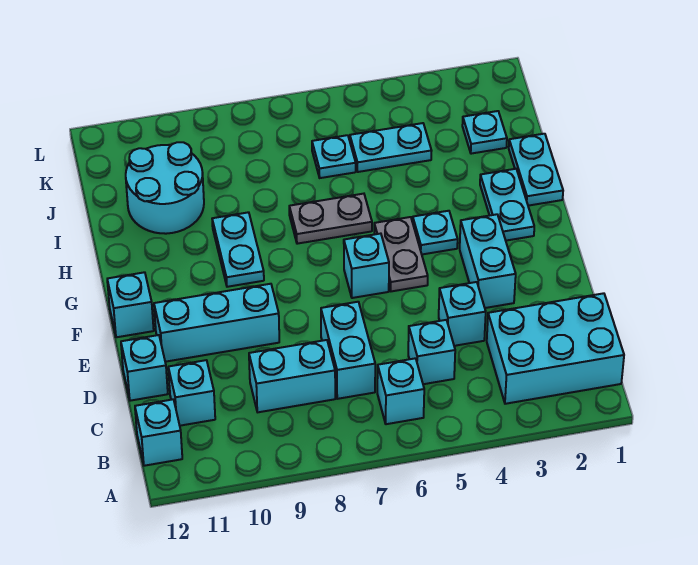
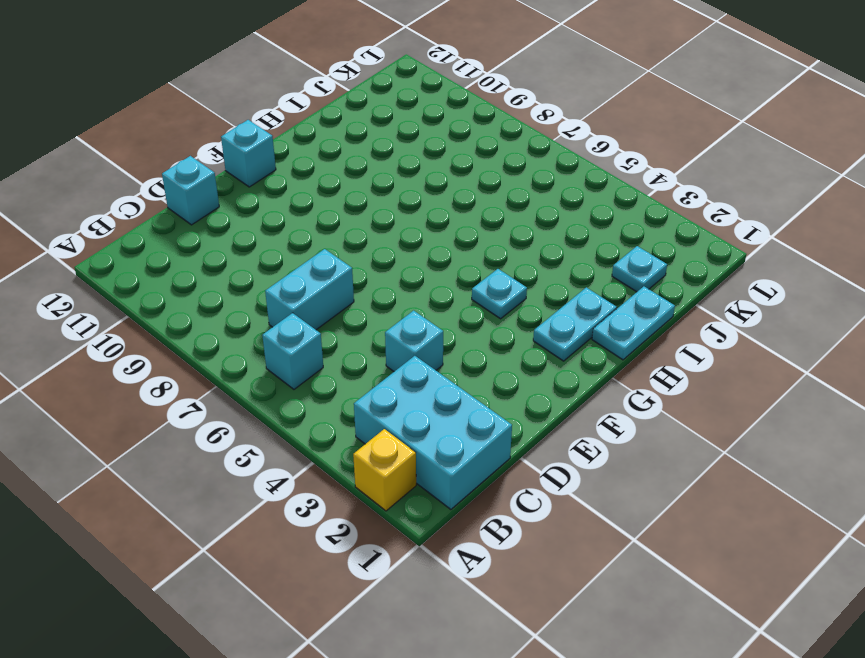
yellow brick A2 level 1 -> none
none -> cyan brick B12 level 1
none -> cyan brick C5 level 1
none -> cyan brick C8:C9 level 1

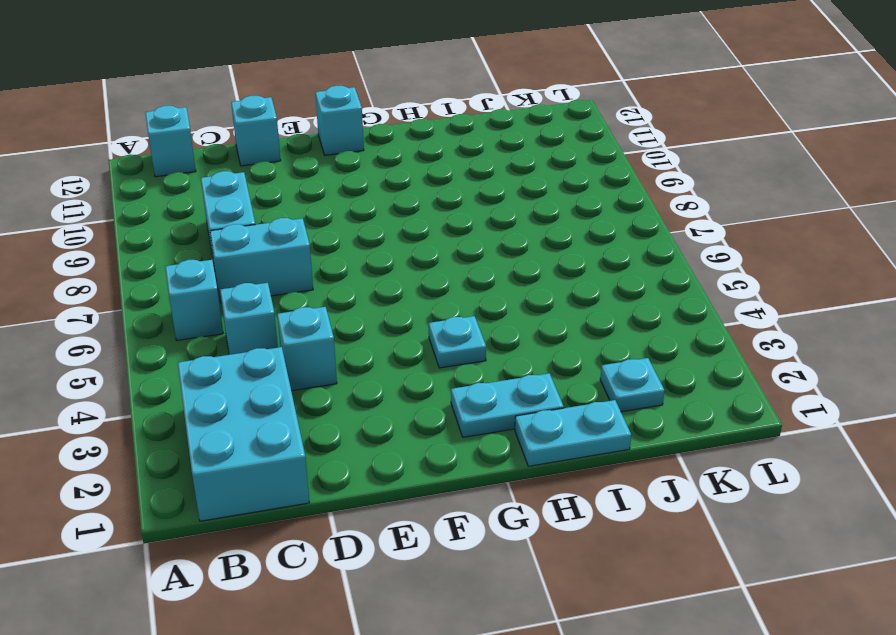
none -> cyan brick C11 level 1
none -> cyan brick E3:F3 level 1
none -> cyan brick E9:E11 level 1

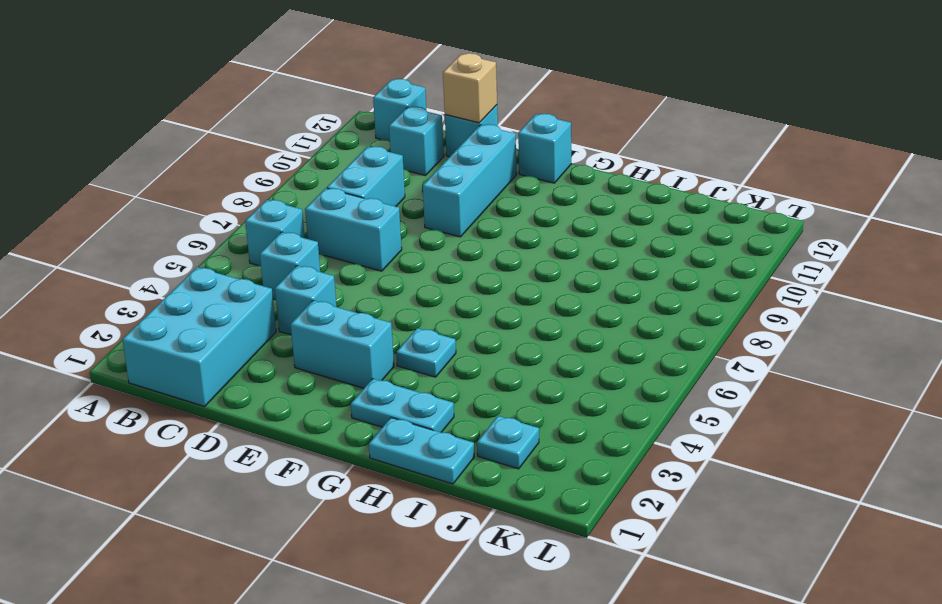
tan brick D12 level 2 -> none
none -> grey plate F5:G5 level 1
none -> cyan brick F6 level 1
none -> cyan plate G9:H9 level 1

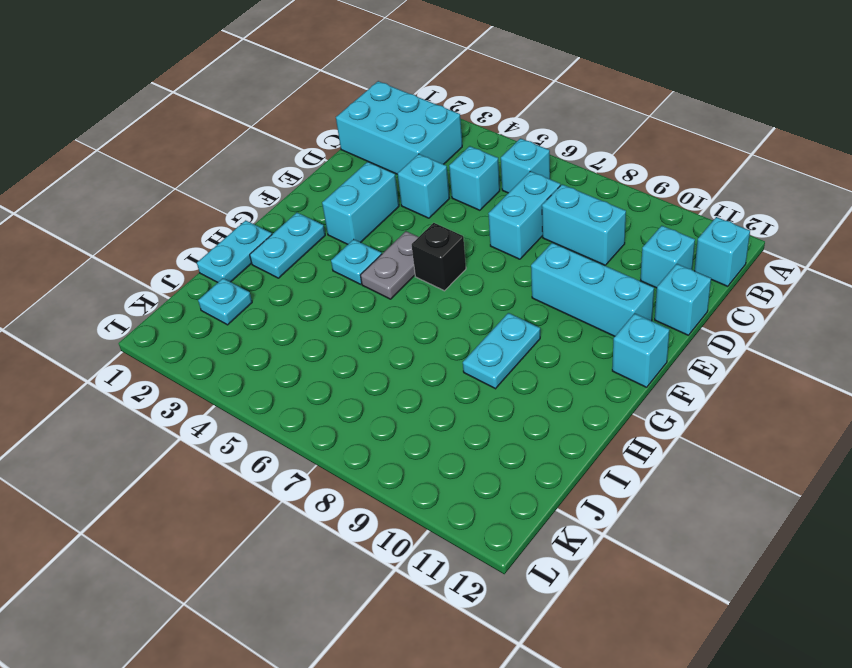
black brick F6 level 1 -> cyan brick F6 level 1
none -> grey plate H6:H7 level 1
none -> cyan round brick I10:J11 level 1
none -> cyan plate J4:J5 level 1

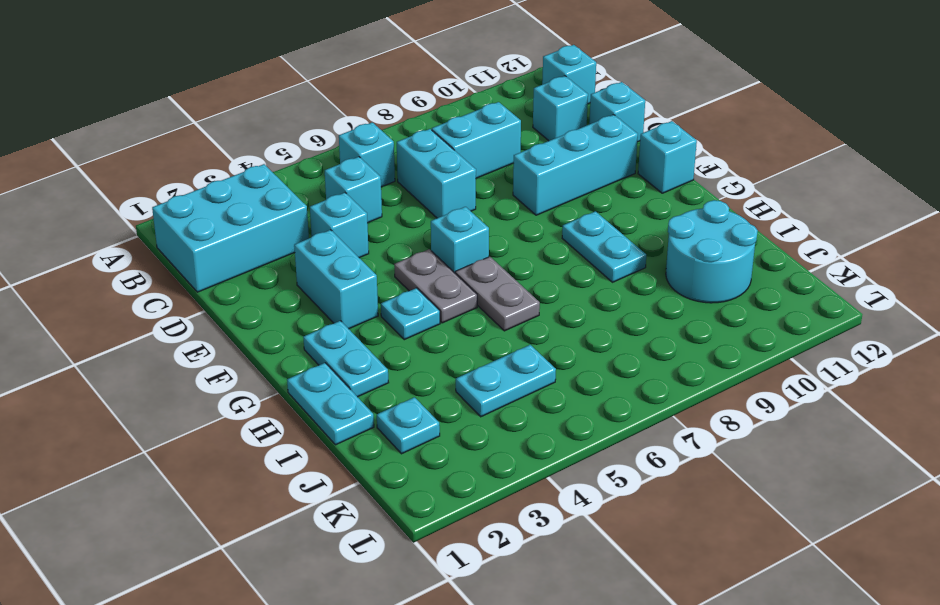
grey plate G6:H6 level 1 -> grey plate H6:H7 level 1
none -> cyan plate J6 level 1

